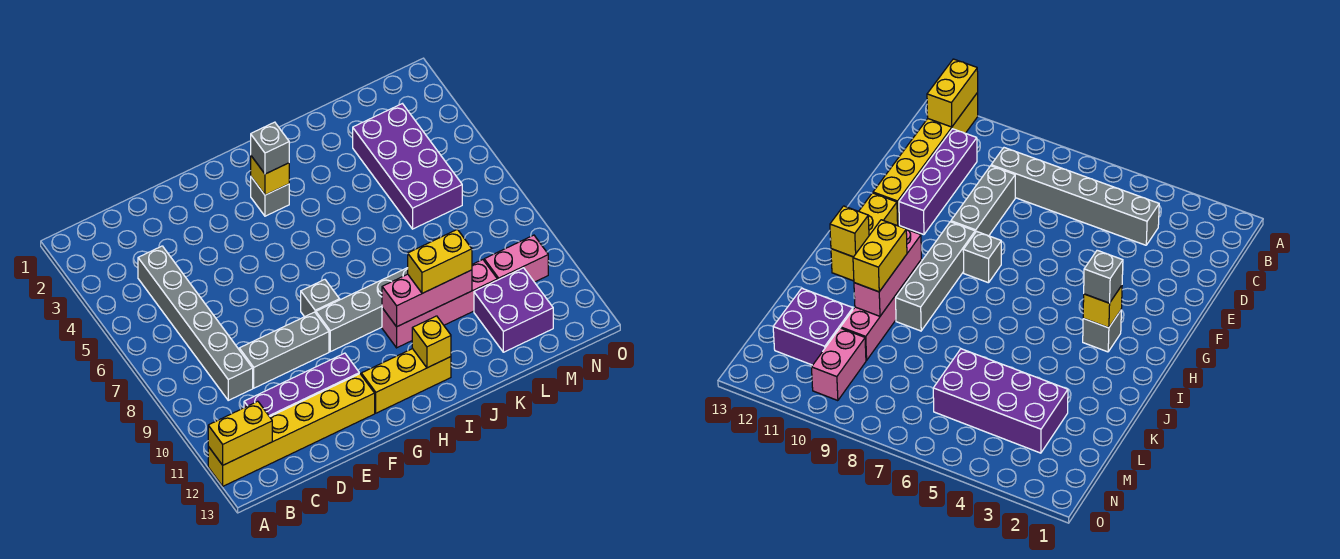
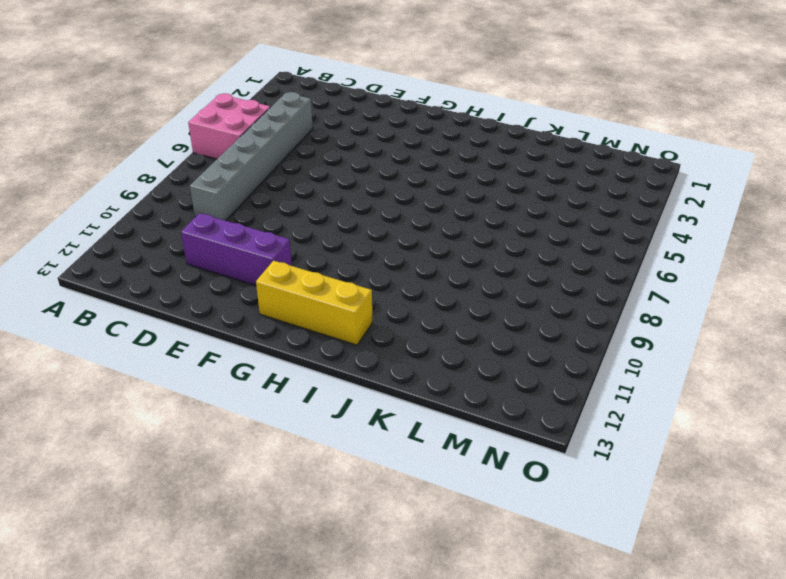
pink brick A5:B6 level 1 -> none
purple brick D11:F11 level 1 -> purple brick C11:F11 level 1
none -> yellow brick A12:F12 level 1
none -> grey brick D9:F9 level 1
none -> grey brick G8 level 1

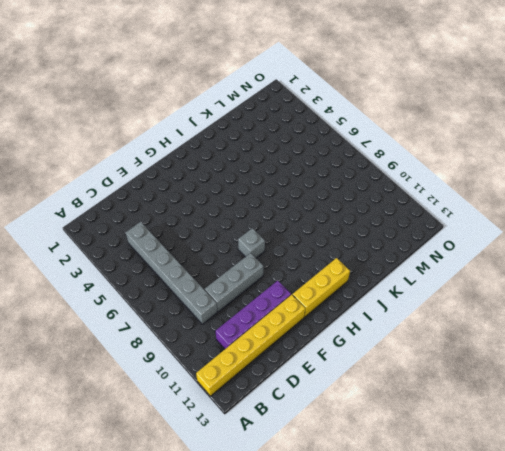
none -> grey brick G9:J9 level 1
none -> grey brick H3 level 1
none -> pink brick I10:L10 level 1

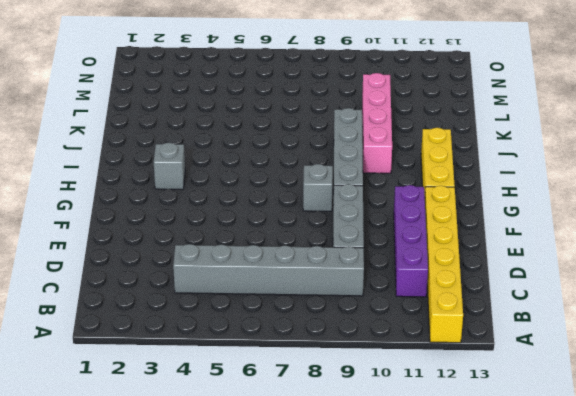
none -> purple brick L3:M6 level 1
none -> purple brick L11:M12 level 1
none -> pink brick M10:N10 level 1

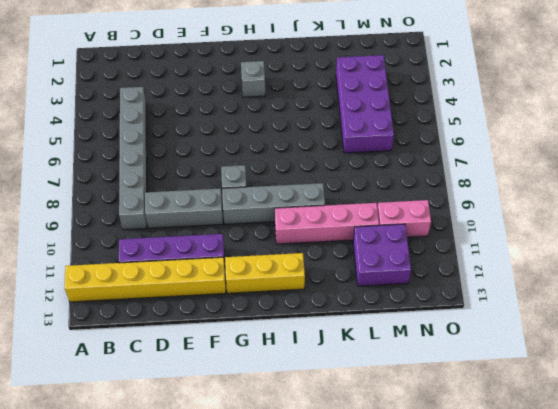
none -> yellow brick A12:B12 level 2
none -> yellow brick H3 level 2
none -> pink brick I10:K10 level 2

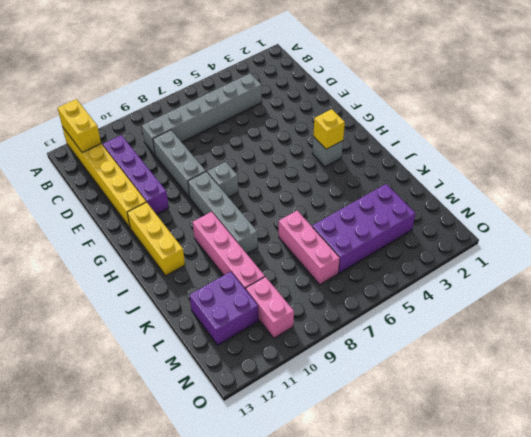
pink brick K7:M7 level 1 -> pink brick I10:K10 level 2
none -> yellow brick I12 level 2
none -> grey brick H3 level 3
none -> yellow brick J10:K10 level 3

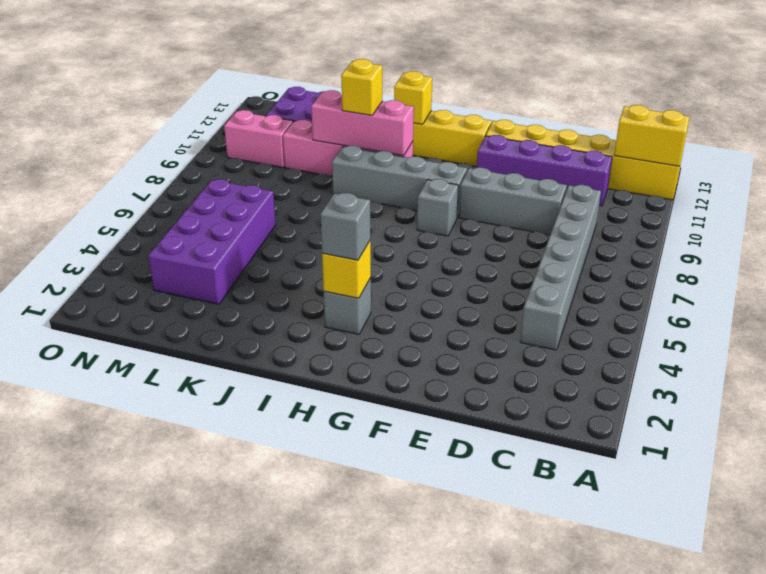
yellow brick J10 level 3 -> yellow brick J10:K10 level 3

